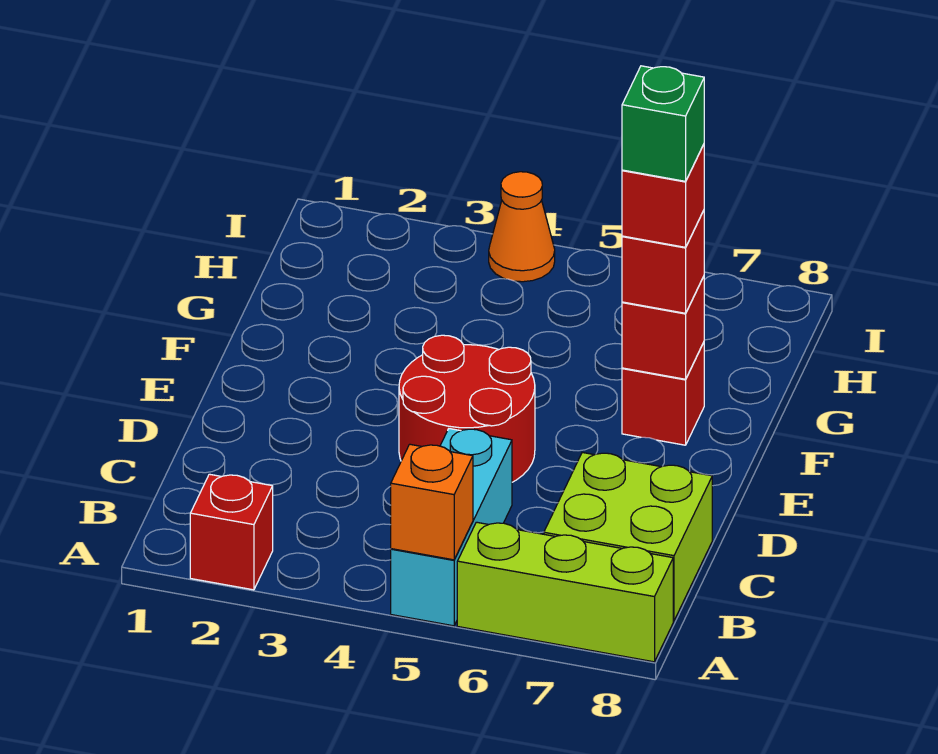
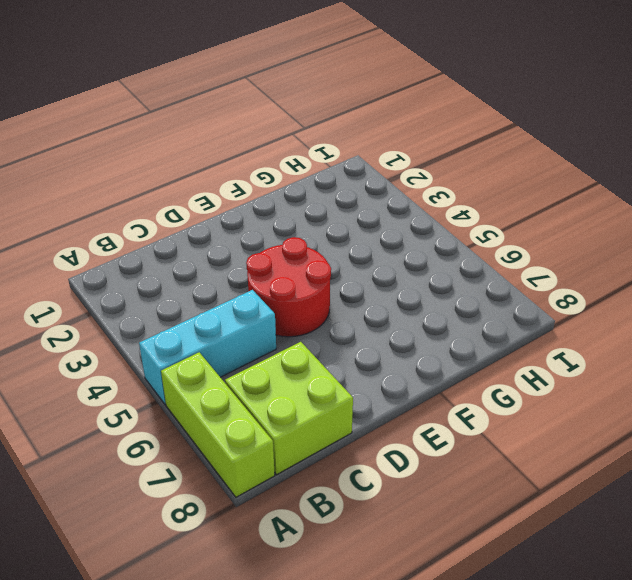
none -> red brick A2 level 1
none -> red brick F7 level 1
none -> orange cone I4 level 1

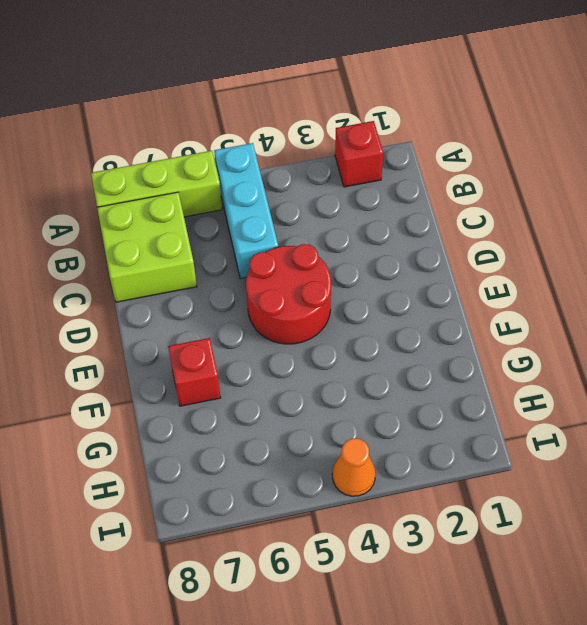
none -> orange brick A5 level 2
none -> red brick F7 level 2
none -> red brick F7 level 3

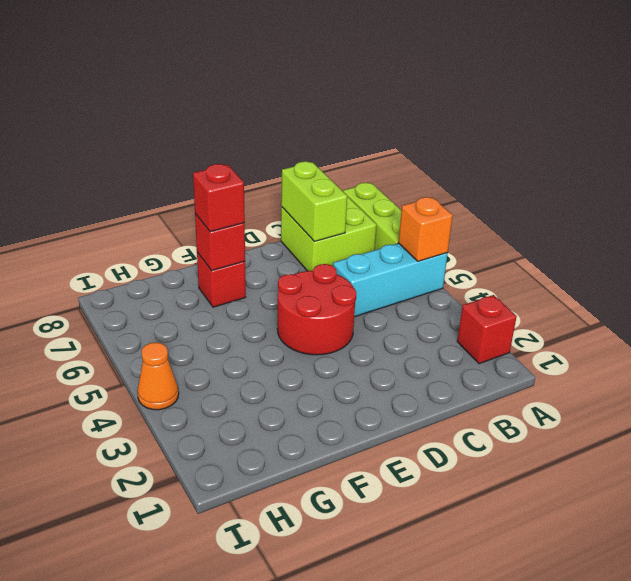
lime brick C7:C8 level 2 -> none
none -> red brick F7 level 4
none -> green brick F7 level 5

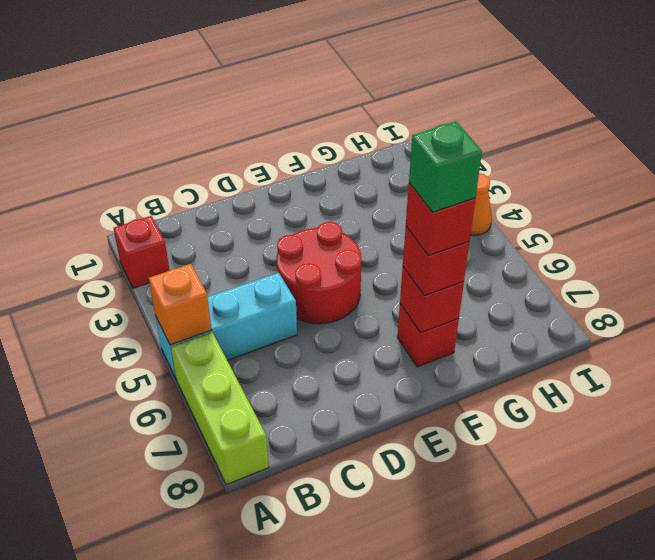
none -> lime brick B7:C8 level 1

